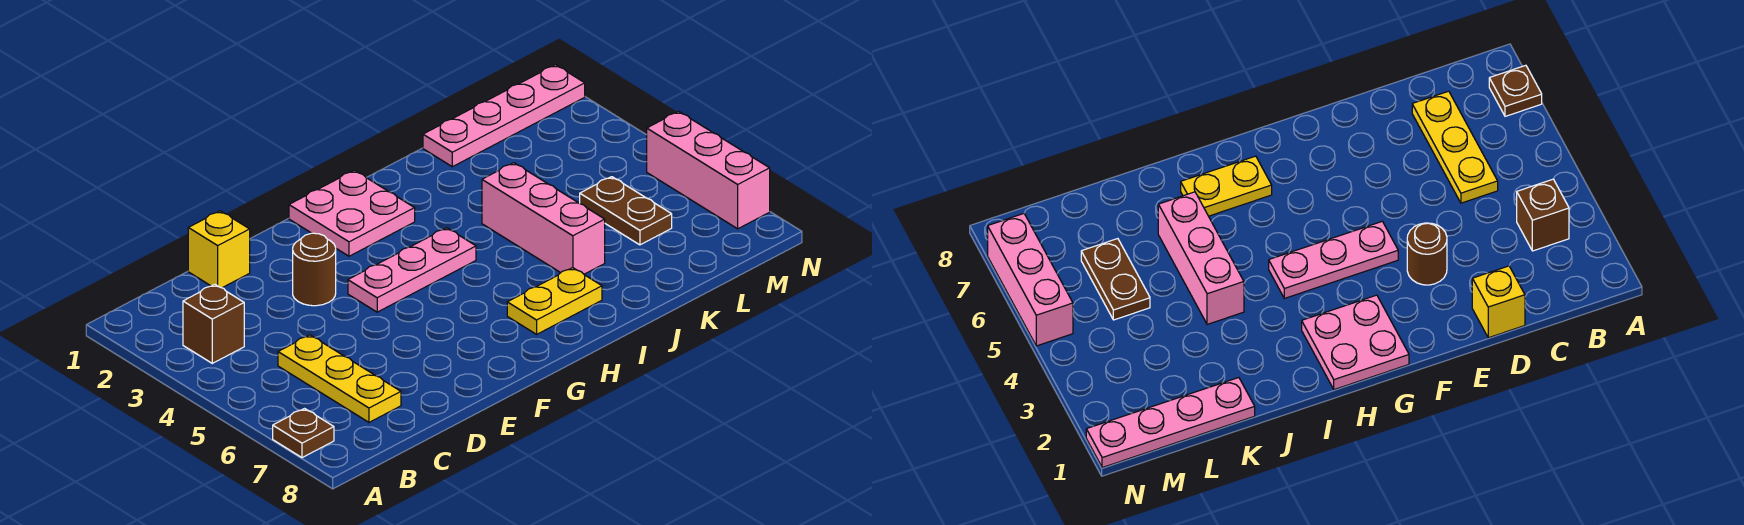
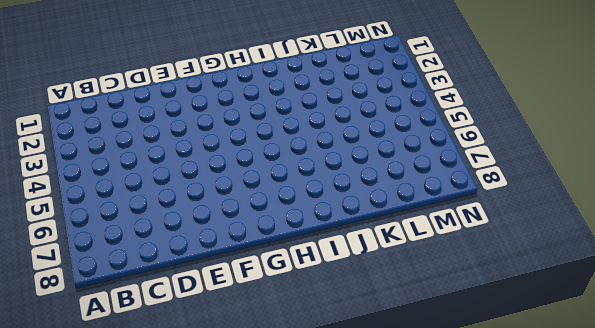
none -> brown plate A7 level 1
none -> brown brick B3 level 1
none -> yellow plate C5:C7 level 1

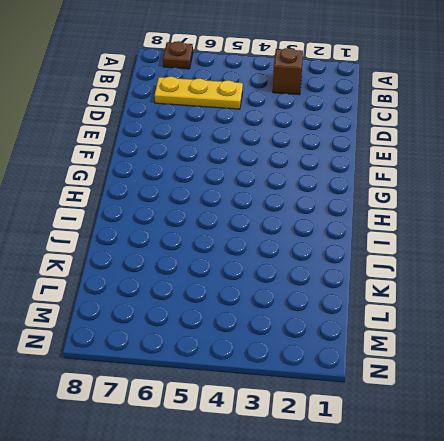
none -> yellow brick D1 level 1
none -> brown round brick E3 level 1
none -> pink plate F4:H4 level 1

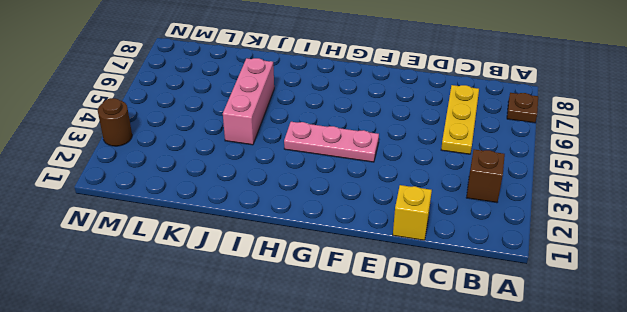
brown round brick N3 level 1 -> brown round brick E3 level 1
none -> pink plate G1:H2 level 1
none -> yellow plate H7:I7 level 1
none -> pink plate K1:N1 level 1

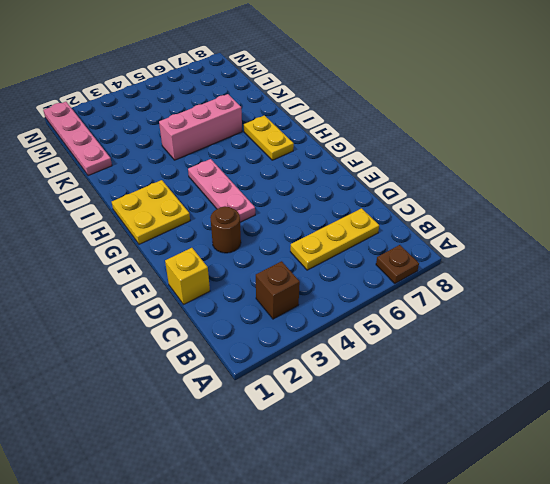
yellow plate G1:H2 level 1 -> pink plate G1:H2 level 1
none -> brown plate L5:L6 level 1
none -> pink brick N5:N7 level 1

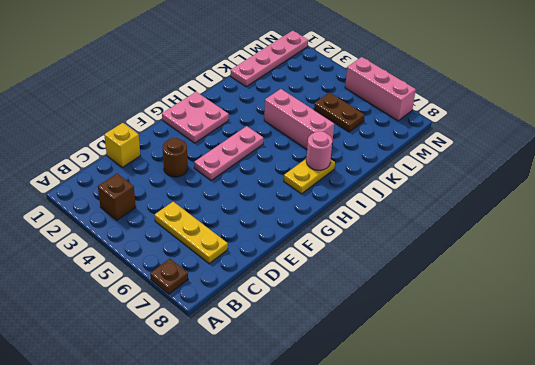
pink round brick I7 level 2 -> none

